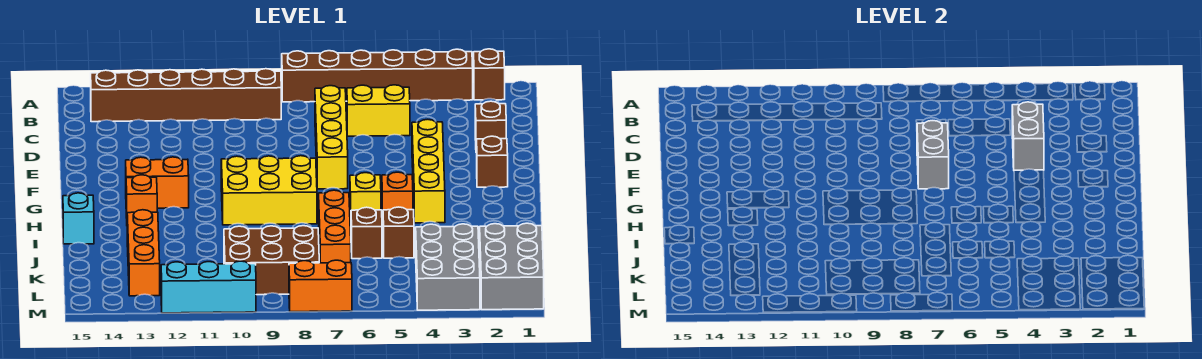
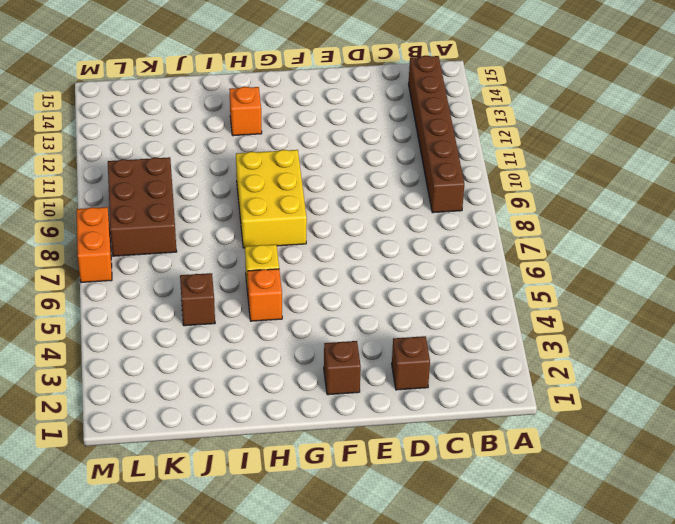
none -> brown brick A2 level 1
none -> brown brick A3:A8 level 1
none -> yellow brick C5:C6 level 1

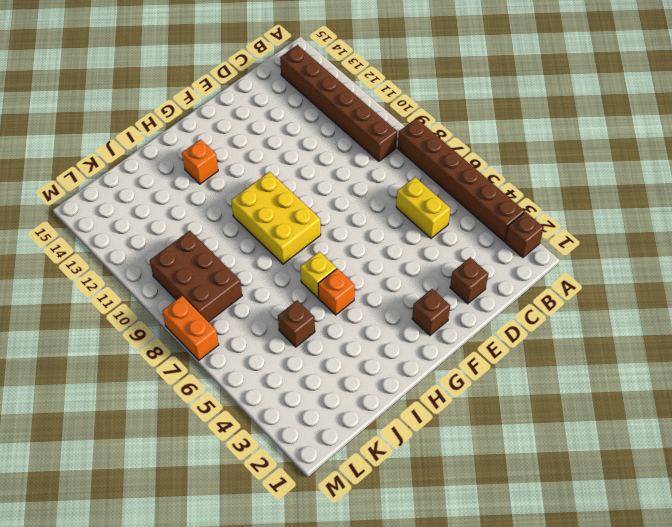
none -> yellow brick C7:F7 level 1
none -> yellow brick E4:H4 level 1
none -> orange brick G12:G13 level 1

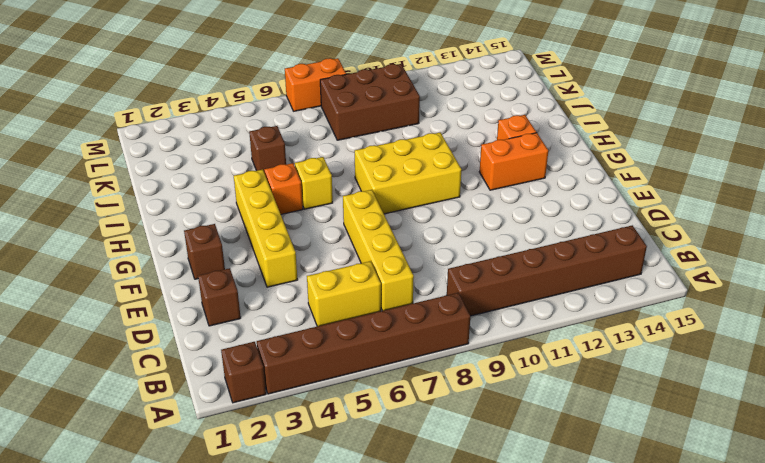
none -> orange brick I7:K7 level 1
none -> cyan brick I15 level 1
none -> brown brick J6 level 1

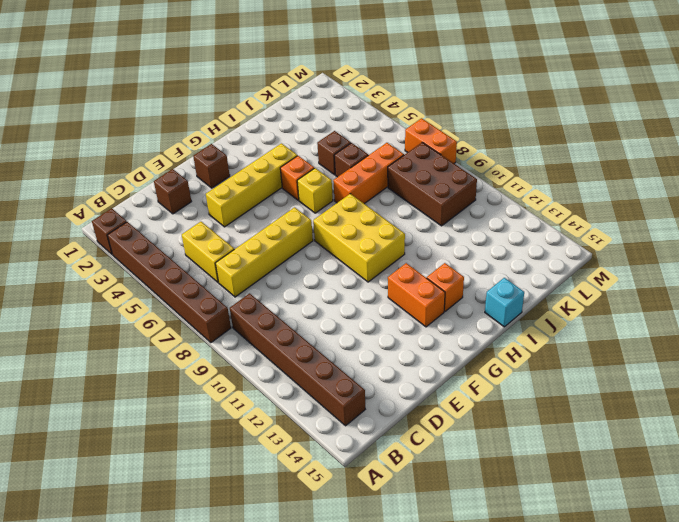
none -> orange brick J13:L13 level 1
none -> grey brick K1:M2 level 1
none -> grey brick K3:M4 level 1

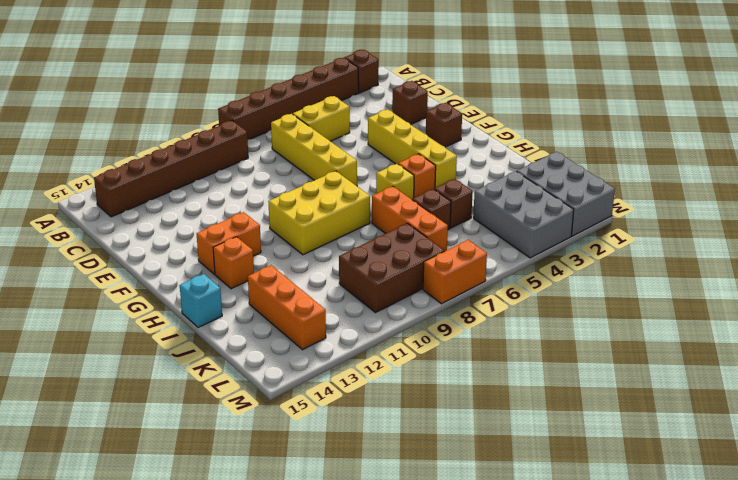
none -> cyan brick M10:M12 level 1
none -> grey brick D4:E4 level 2
none -> grey brick E7:F7 level 2

